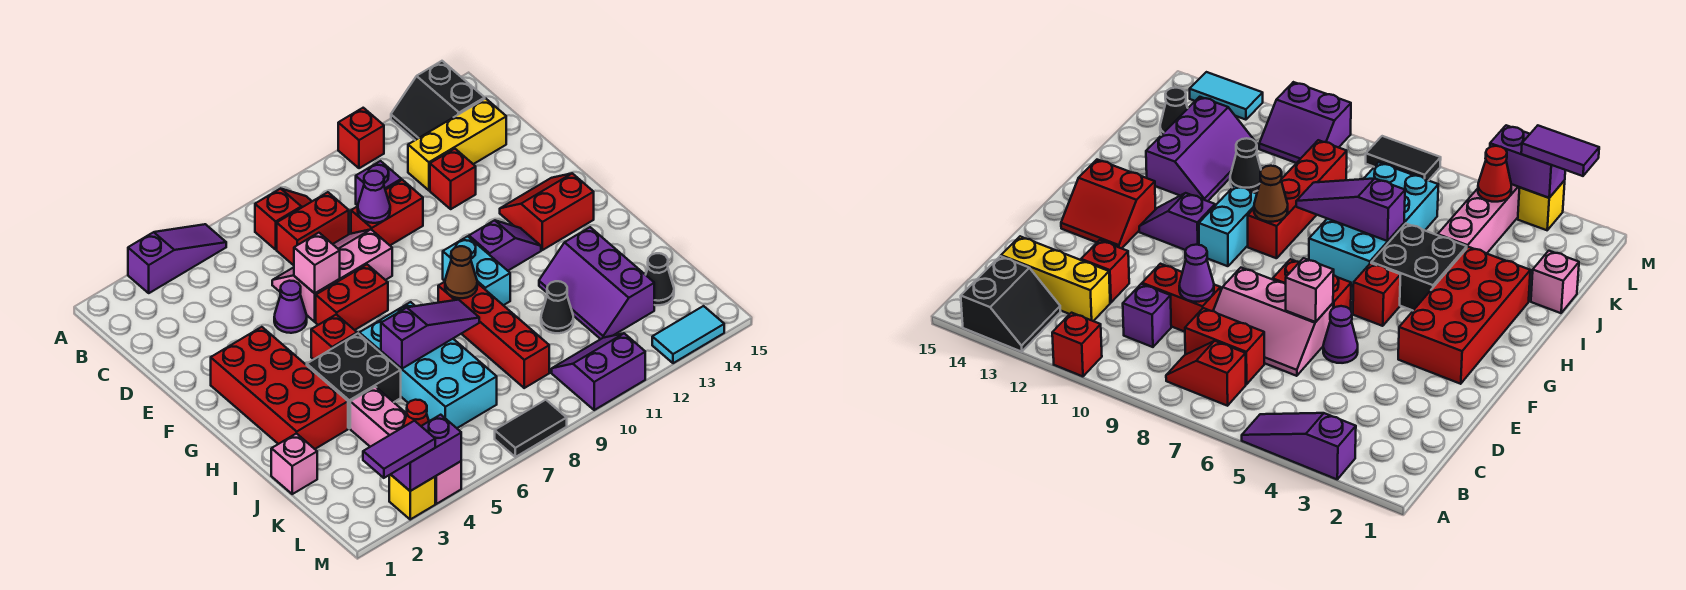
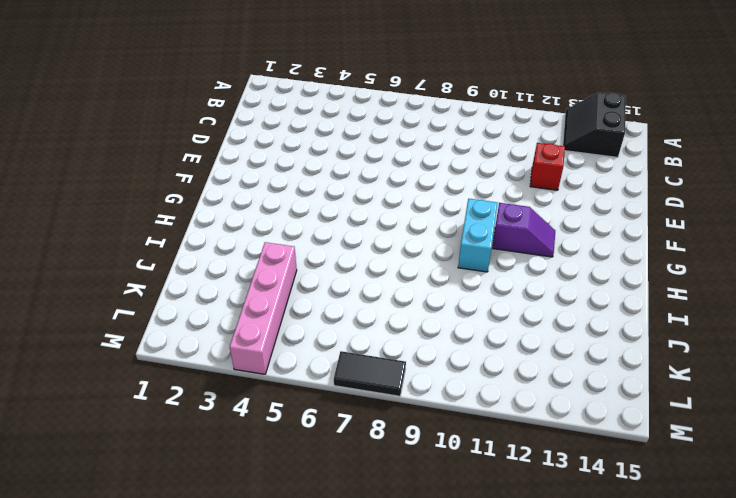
none -> purple slope A3:A5 level 1 top 3
none -> red brick A11 level 1
none -> red slope B7:B8 level 1 top 7
none -> red brick C7:C8 level 1

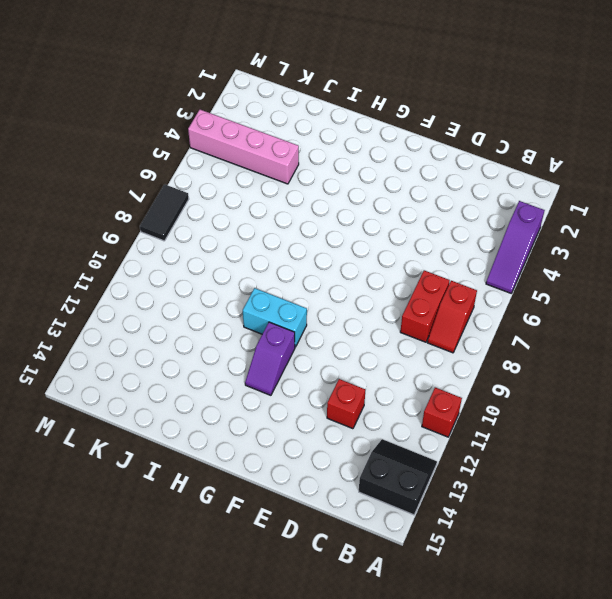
none -> purple brick C10 level 1
none -> yellow brick C12:C14 level 1
none -> pink slope D6:E8 level 1 top E
none -> red brick D9:D10 level 1

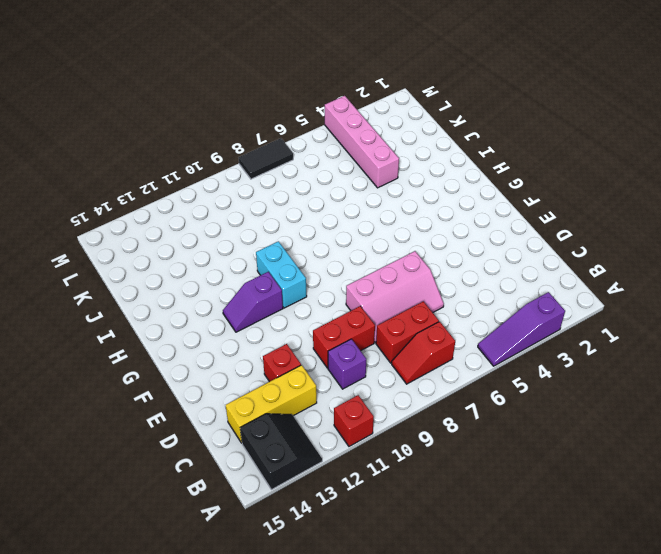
none -> purple cone E5 level 1
none -> red brick F2:I3 level 1
none -> red brick F6:F7 level 1
none -> red slope F13:G14 level 1 top G

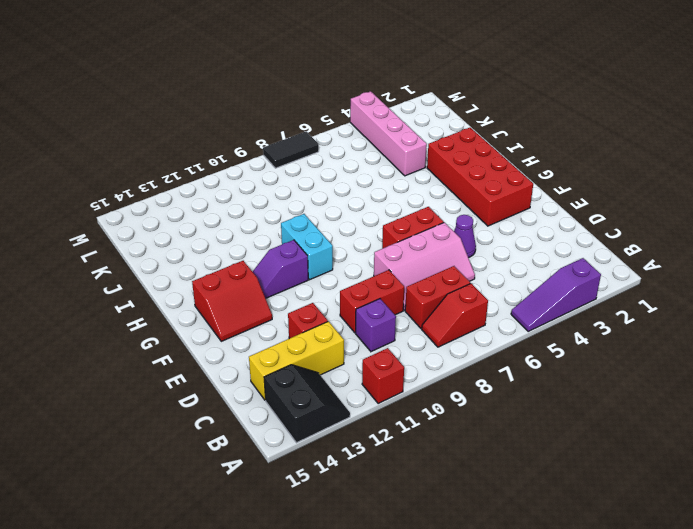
none -> red brick G5 level 1
none -> black brick H4:I5 level 1
none -> cyan brick H6:K7 level 1
none -> red brick H9:K9 level 1

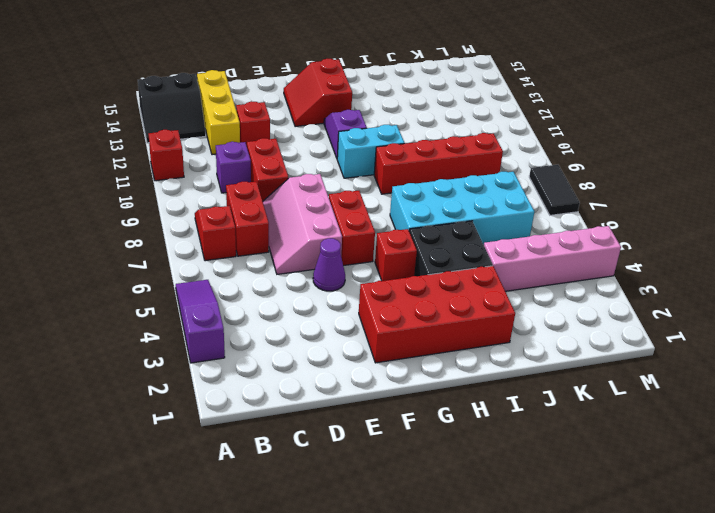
none -> purple slope I12:K13 level 1 top 13
none -> pink brick J1 level 1
none -> black cone J11 level 1
none -> black cone K14 level 1

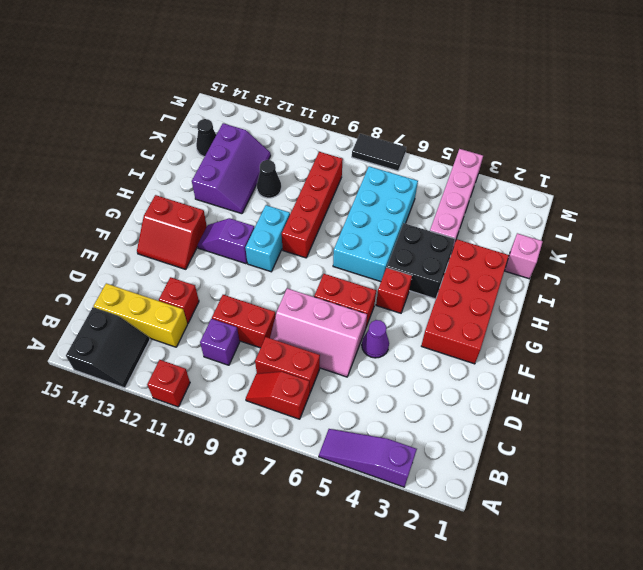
none -> purple slope L10:M11 level 1 top M
none -> yellow brick M3 level 1
none -> cyan tile M13:M14 level 1
none -> purple cone D9 level 2

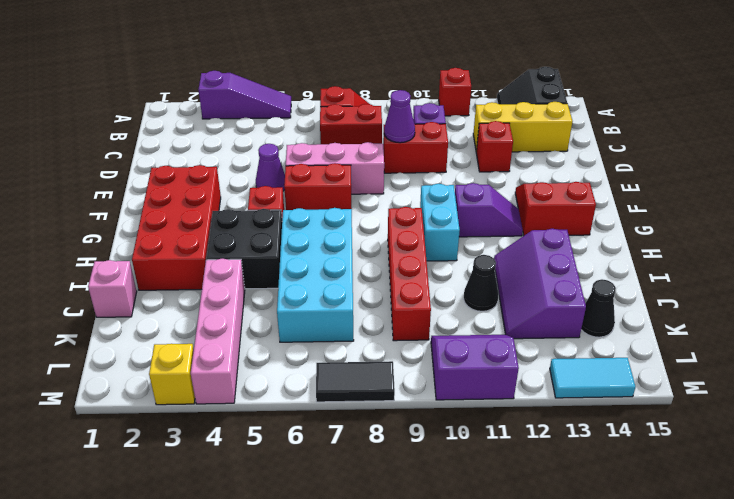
none -> pink brick E6 level 2
none -> brown cone H9 level 2
none -> purple slope I6:I8 level 2 top 6
none -> red cone L4 level 2

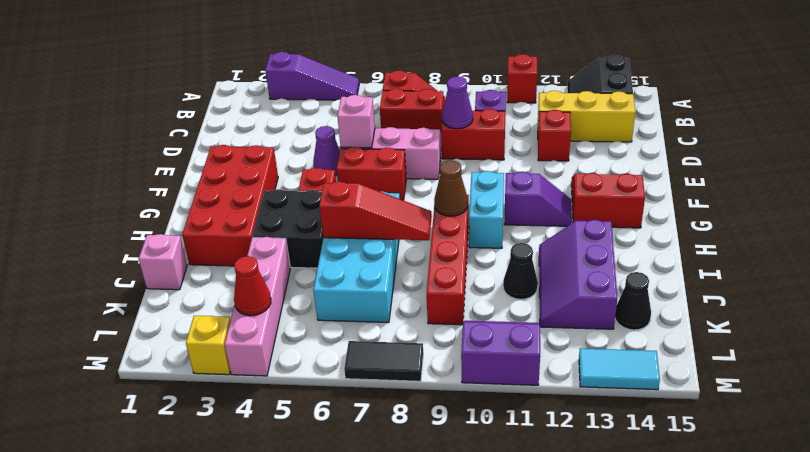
red slope I6:I8 level 2 top 6 -> purple slope I6:I8 level 2 top 6
none -> purple brick M3:M4 level 2
none -> purple tile M2:M3 level 3

